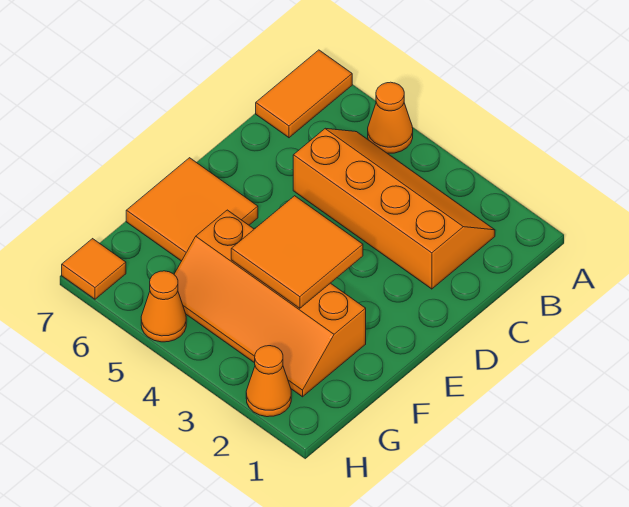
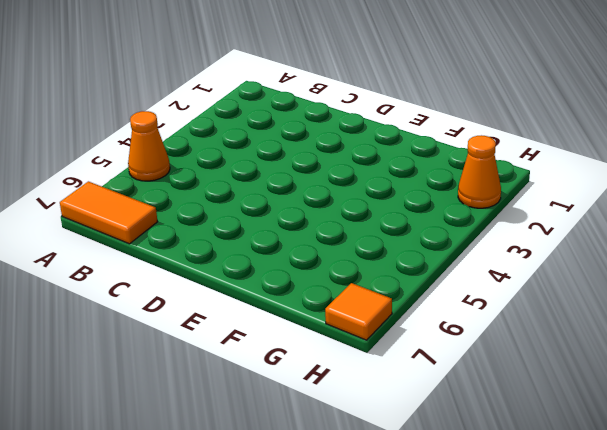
none -> orange slope B2:C5 level 1 top C
none -> orange tile E6:F7 level 1

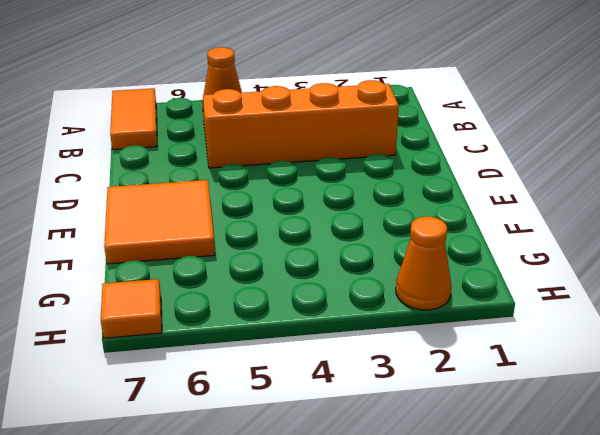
none -> orange slope F2:G5 level 1 top F
none -> orange cone H5 level 1

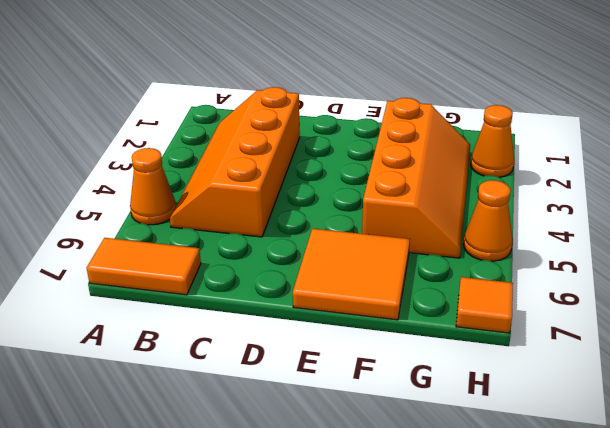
none -> orange tile E3:F4 level 2

